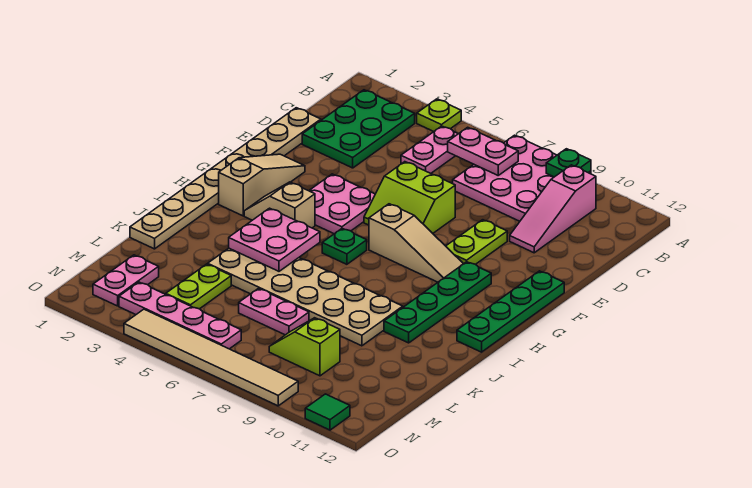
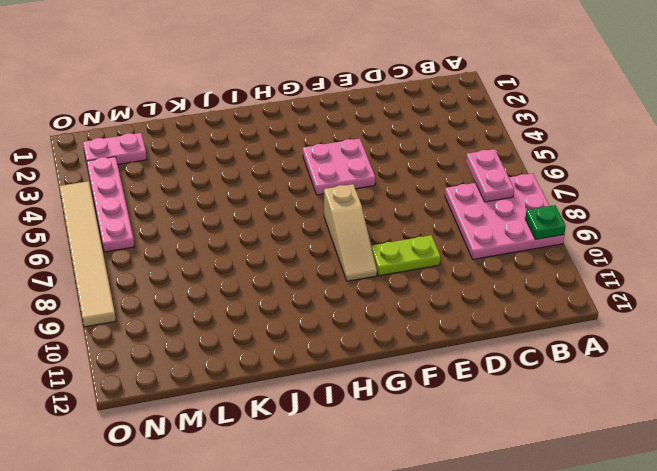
none -> lime plate A4 level 1
none -> green plate B2:D3 level 1
none -> pink plate B5:C5 level 1

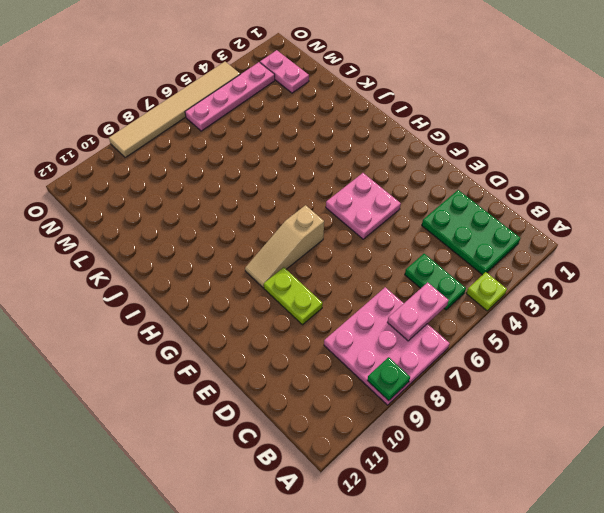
green plate B5:C5 level 1 -> pink plate B5:C5 level 1
none -> pink slope B10:D10 level 1 top B
none -> tan plate D1:K1 level 1
none -> lime slope E6:F7 level 1 top E

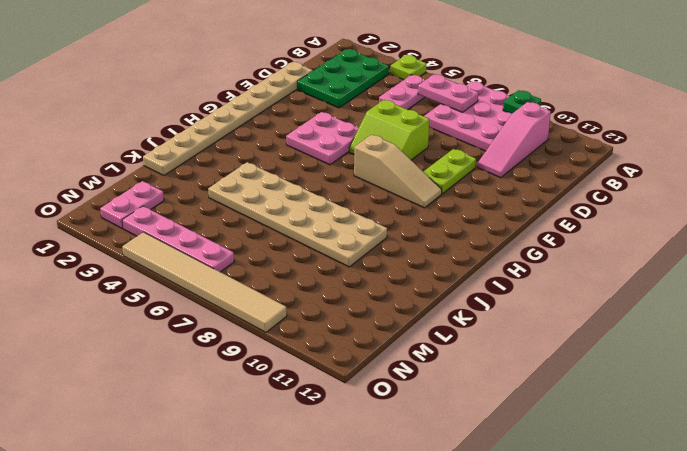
none -> tan slope F2:H2 level 1 top H
none -> green plate F12:I12 level 1
none -> green plate G10:J10 level 1

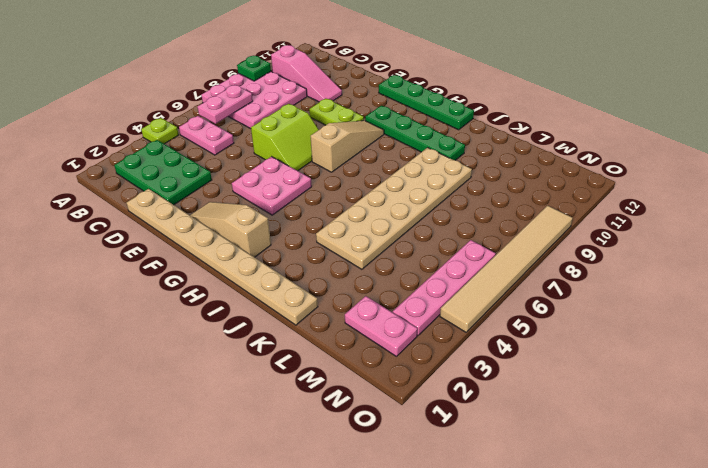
none -> tan slope H3:H4 level 1 top 4
none -> green plate H6 level 1
none -> lime plate L4:M4 level 1

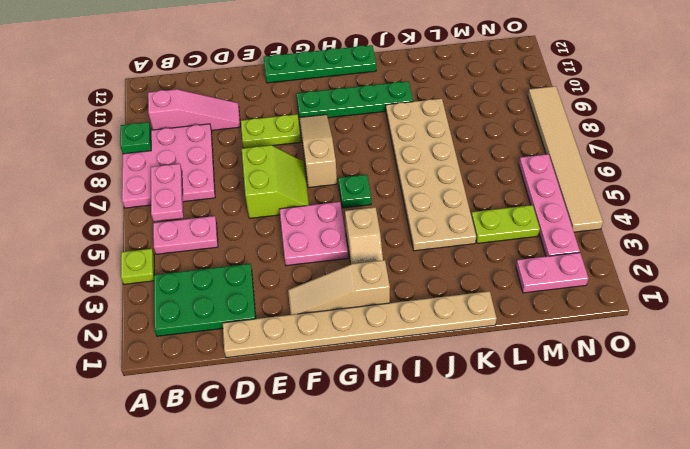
none -> pink plate L6:L7 level 1
none -> lime slope M8:M9 level 1 top 9
none -> green tile O11 level 1

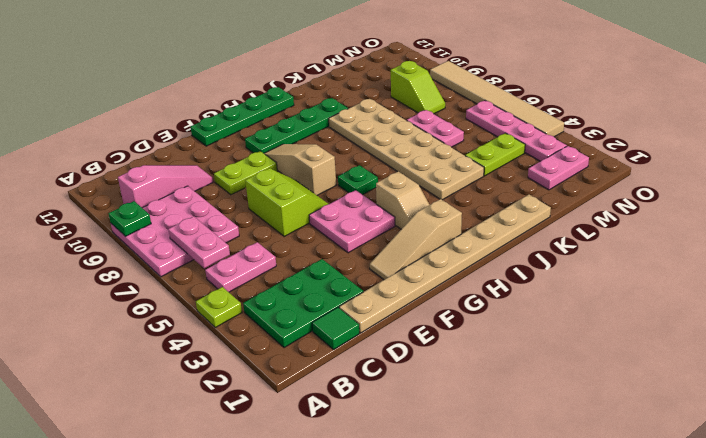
green tile C1 level 1 -> green tile O11 level 1
none -> pink plate I4:J5 level 2

